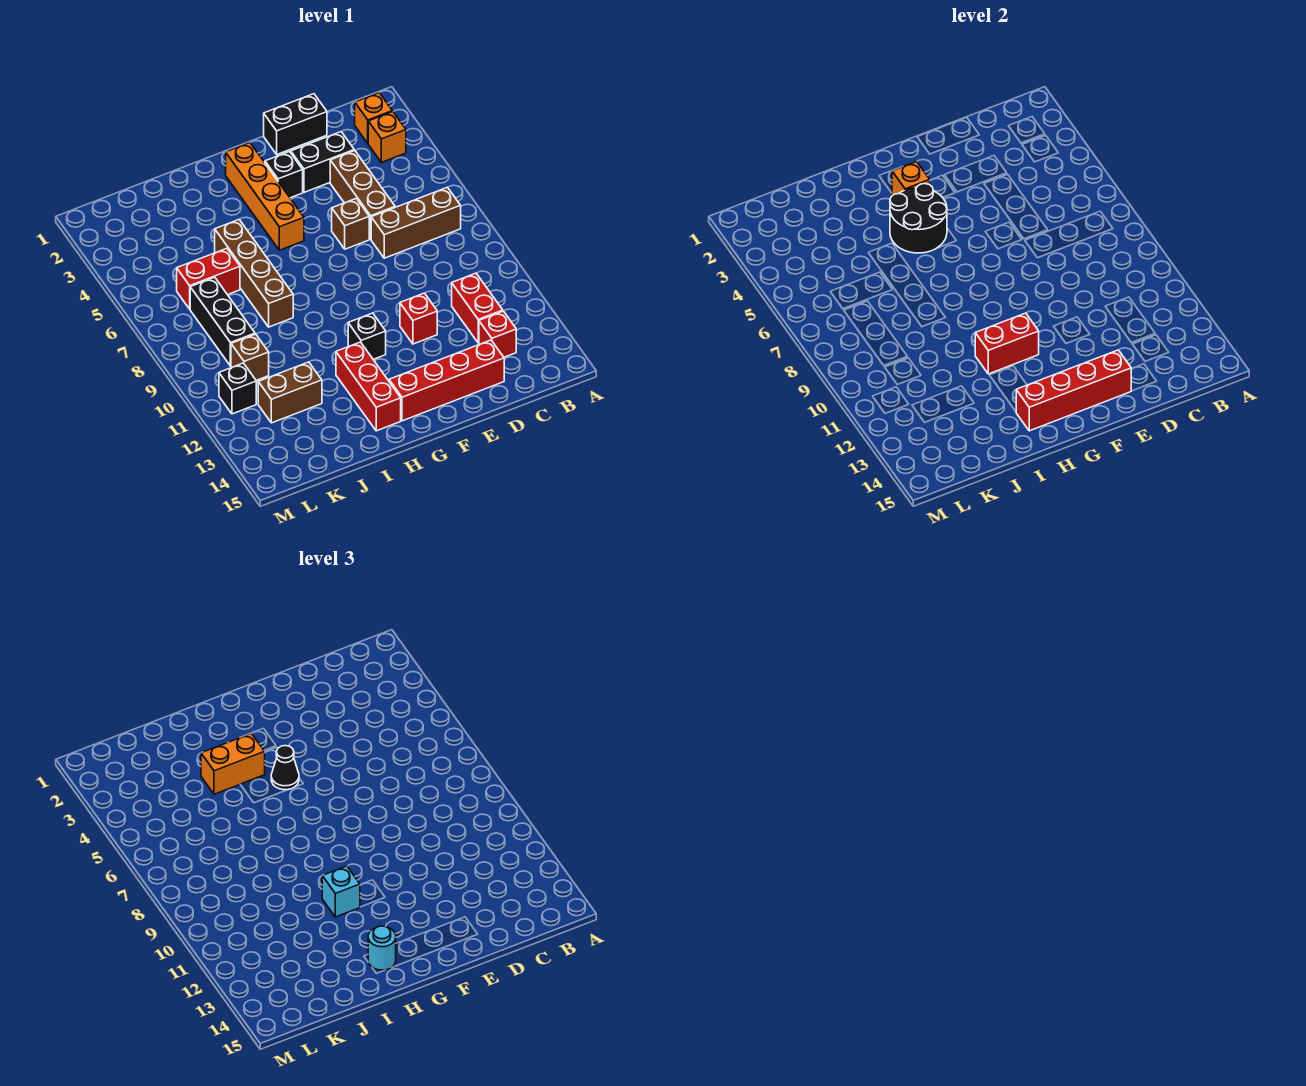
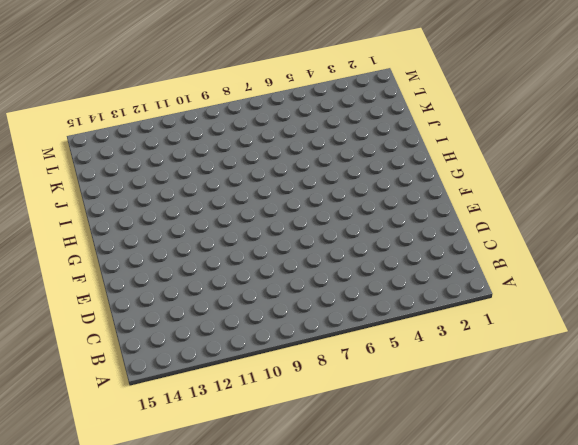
none -> orange brick B2 level 1
none -> orange brick B3 level 1
none -> brown brick B7:D7 level 1

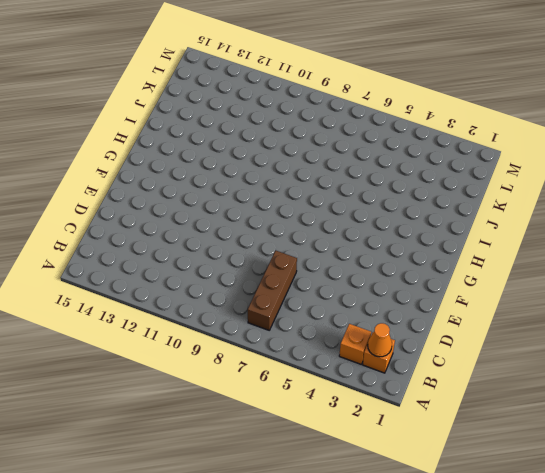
orange cone B2 level 2 -> none
none -> red brick C11:C12 level 1
none -> red brick C13 level 1
none -> black brick D1:E1 level 1

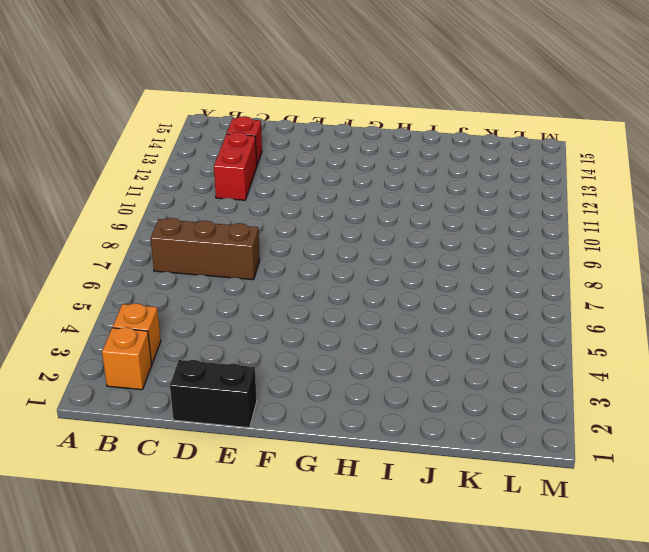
none -> black brick D3:E3 level 1
none -> brown brick D4:D6 level 1
none -> red brick D14:G14 level 1

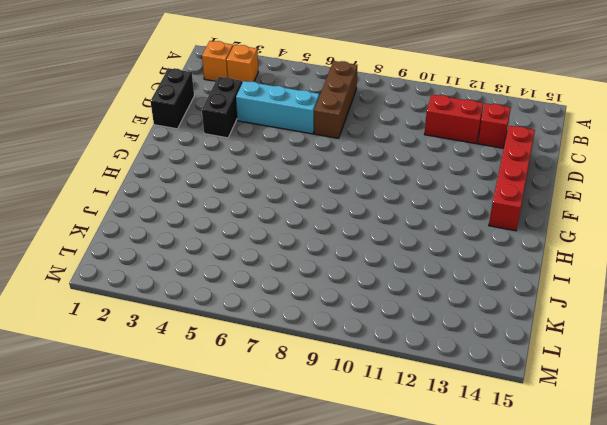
cyan brick D4:D6 level 1 -> brown brick D4:D6 level 1
none -> brown brick E6 level 1
none -> red brick E11 level 1
none -> black brick F3 level 1

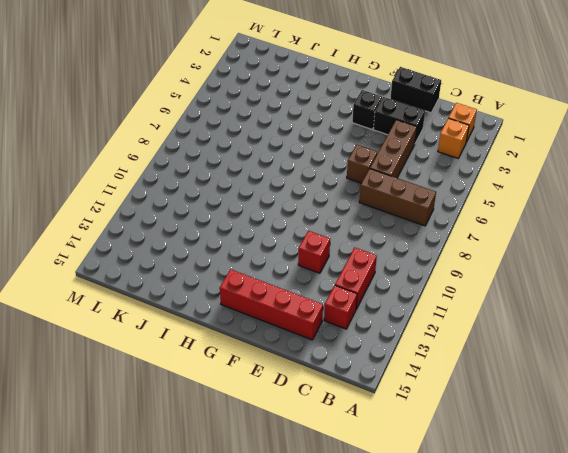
none -> orange brick G2:G5 level 1
none -> black brick G11 level 1
none -> red brick H12:H14 level 1

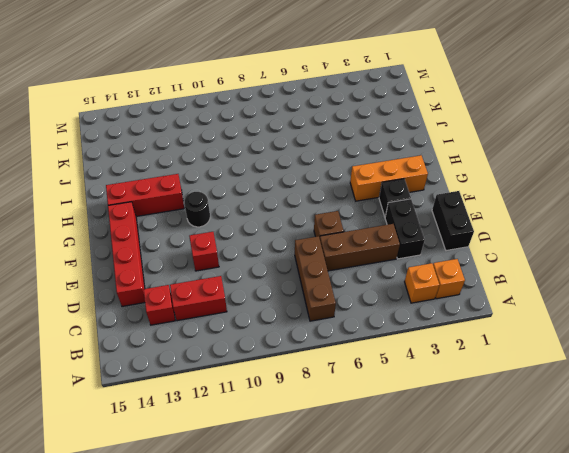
orange brick G2:G4 level 1 -> orange brick G2:G5 level 1
black round brick G11 level 1 -> black brick G11 level 1
none -> brown brick I5:I8 level 1
none -> red brick J6:K6 level 1
none -> brown brick J12:K12 level 1

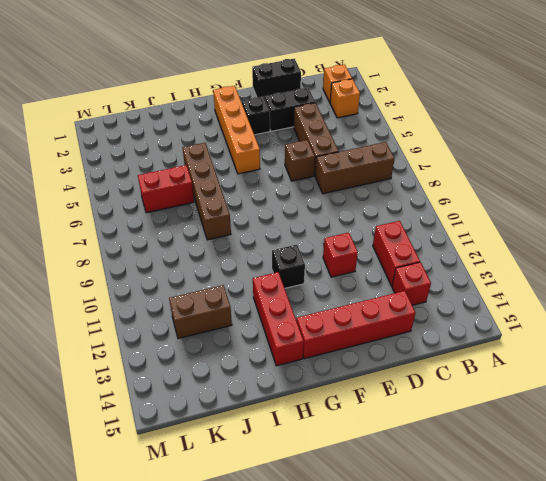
none -> black brick K7:K9 level 1
none -> brown brick K10 level 1
none -> black brick L11 level 1

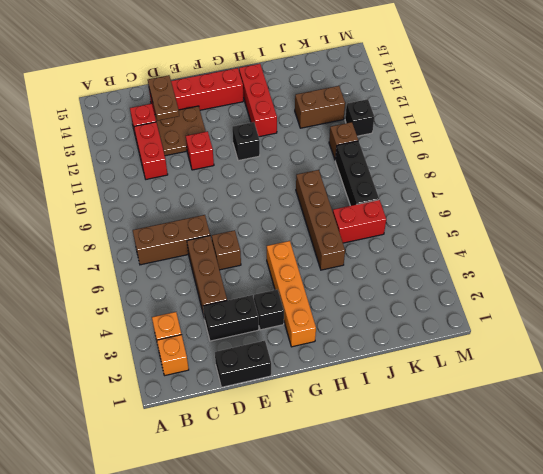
brown plate D12:E13 level 1 -> none
brown plate D13:D14 level 2 -> none
none -> red brick E14:H14 level 2
none -> orange brick G3 level 2
none -> black round brick G4:H5 level 2

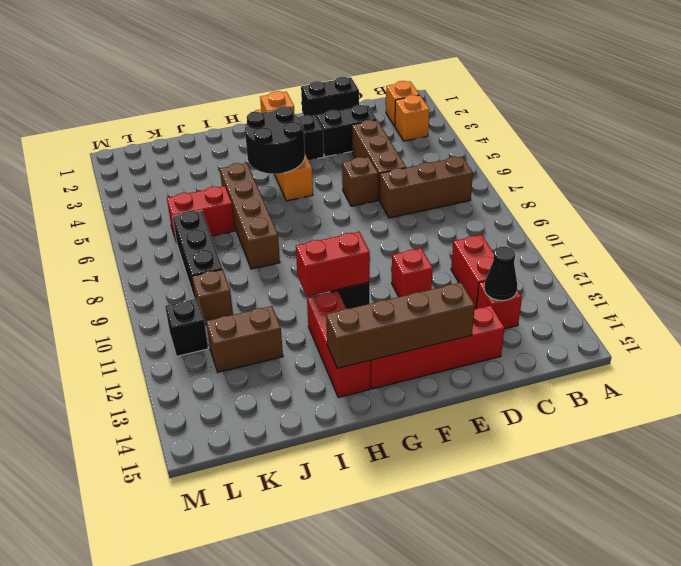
black cone C13 level 2 -> black cone G5 level 3
brown brick E14:H14 level 2 -> red brick E14:H14 level 2
none -> orange brick H4:I4 level 3
none -> cyan brick H11 level 3
none -> cyan round brick H14 level 3

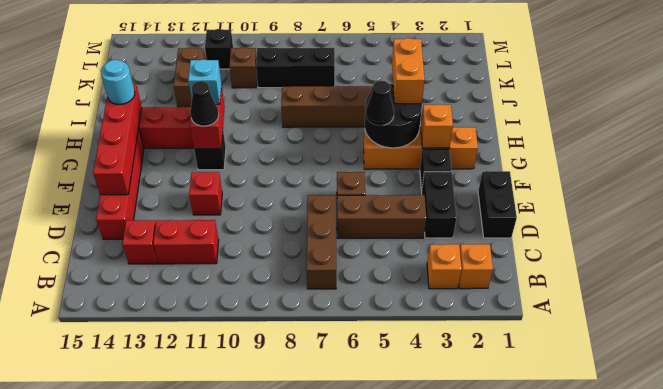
black cone G11 level 3 -> none
none -> red brick J6:K6 level 1

